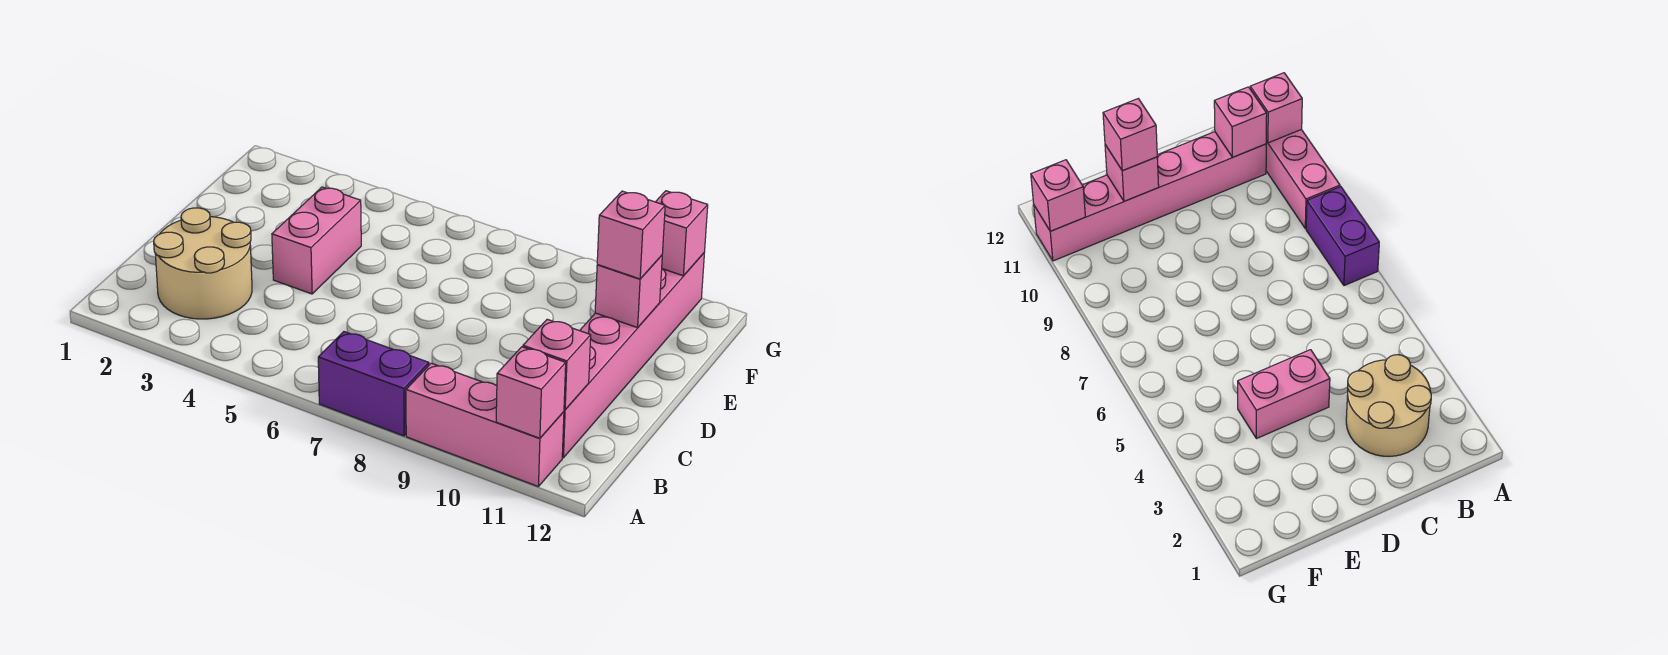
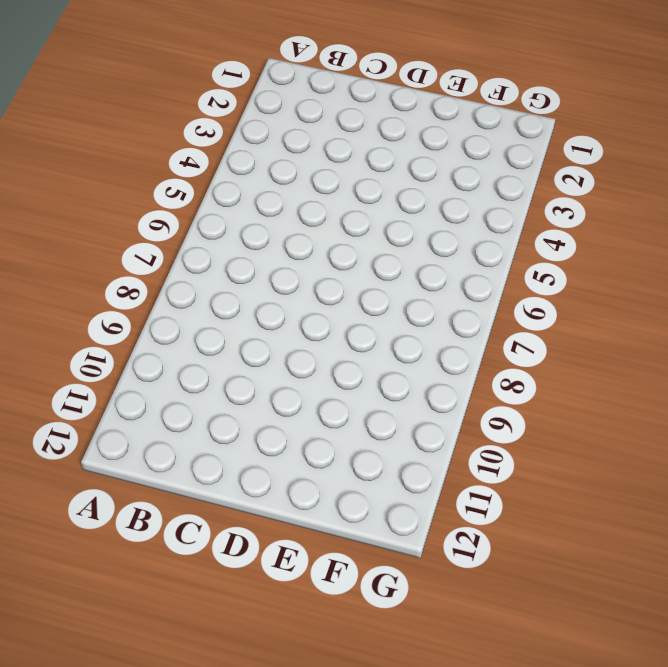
none -> purple brick A7:A8 level 1
none -> pink brick A9:A11 level 1

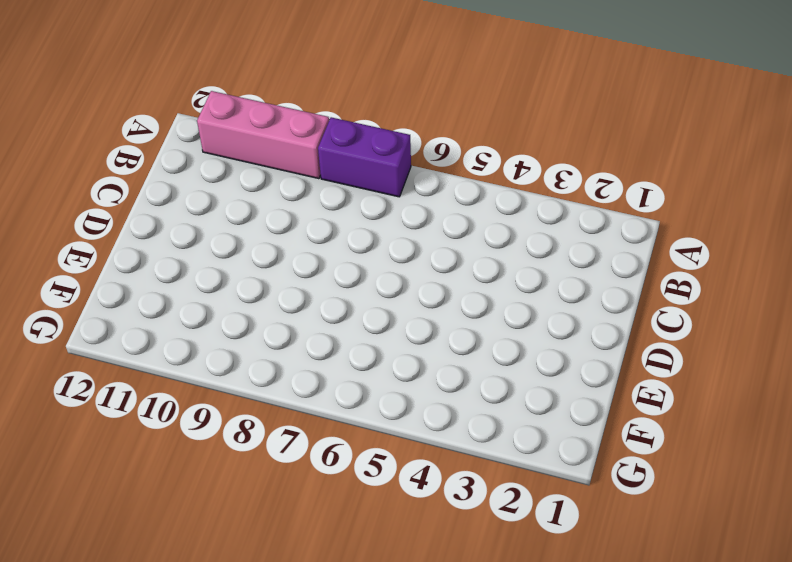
none -> tan round brick B2:C3 level 1
none -> pink brick B11:G11 level 1

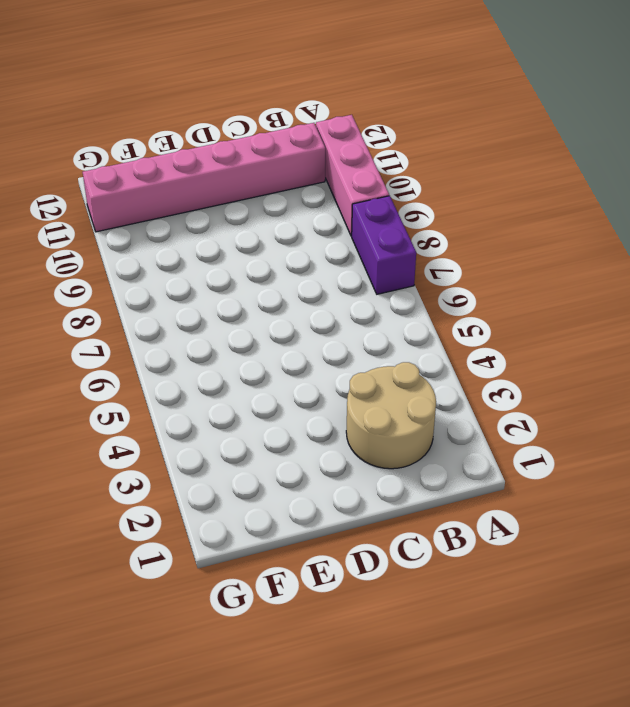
none -> pink brick D4:E4 level 1
none -> pink brick A11 level 2

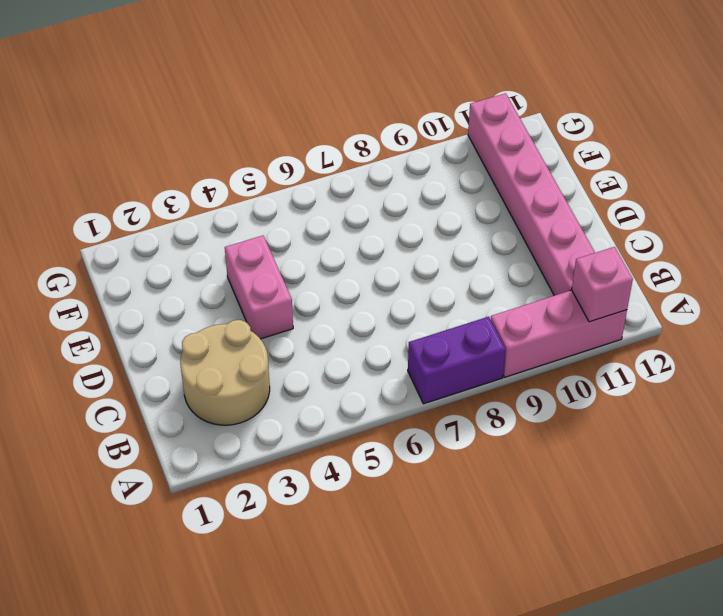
none -> pink brick B11 level 2
none -> pink brick E11 level 2

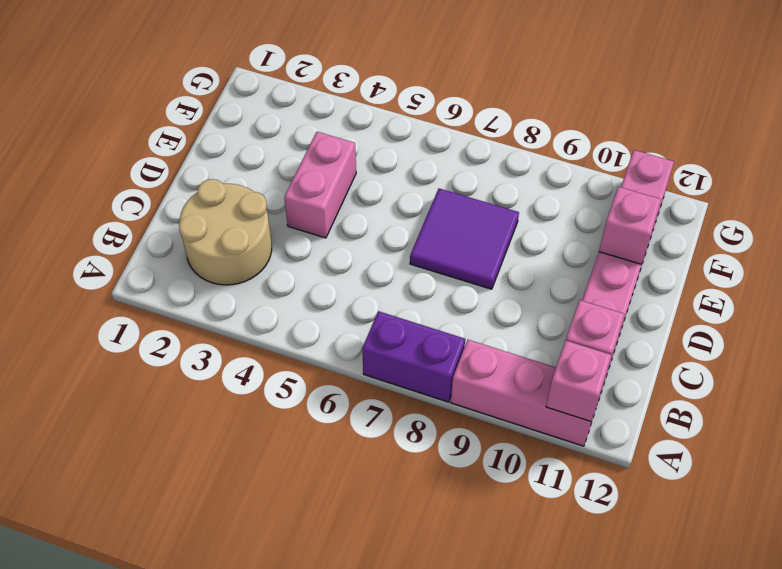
purple tile D7:E8 level 1 -> none
none -> pink brick G11 level 2
none -> pink brick E11 level 3

